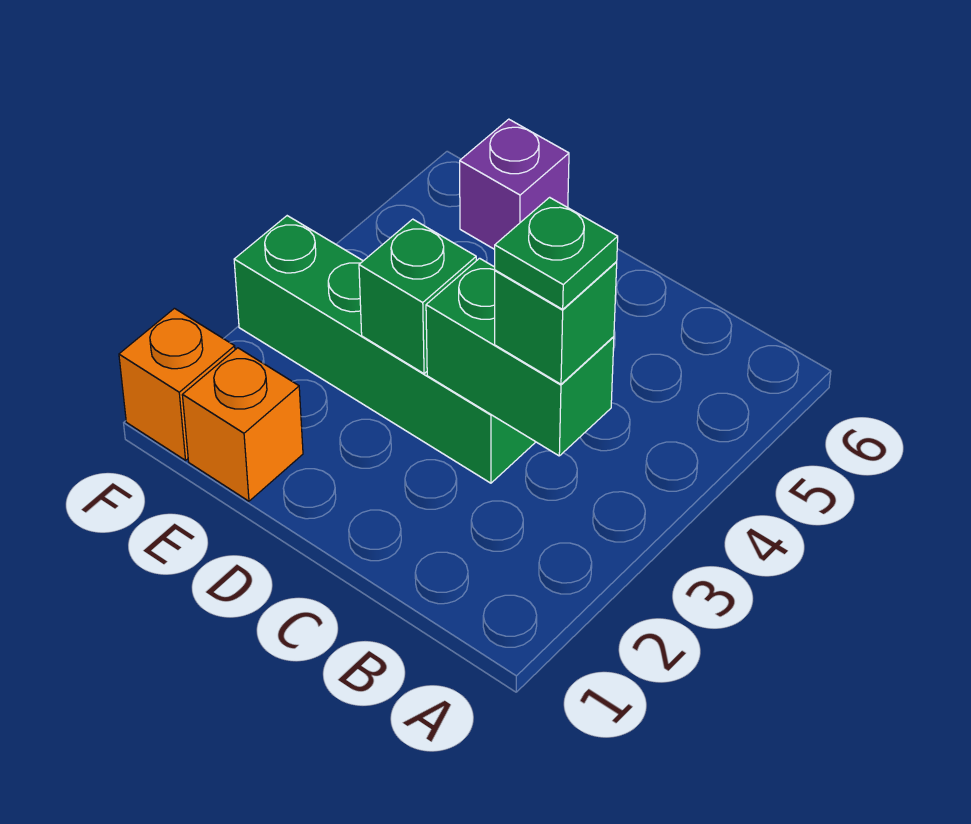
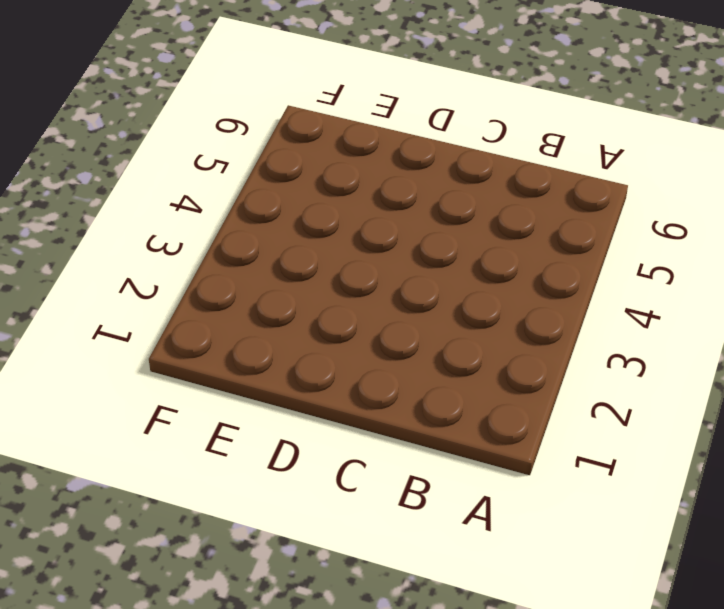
none -> green brick C3:F3 level 1
none -> orange brick E1 level 1

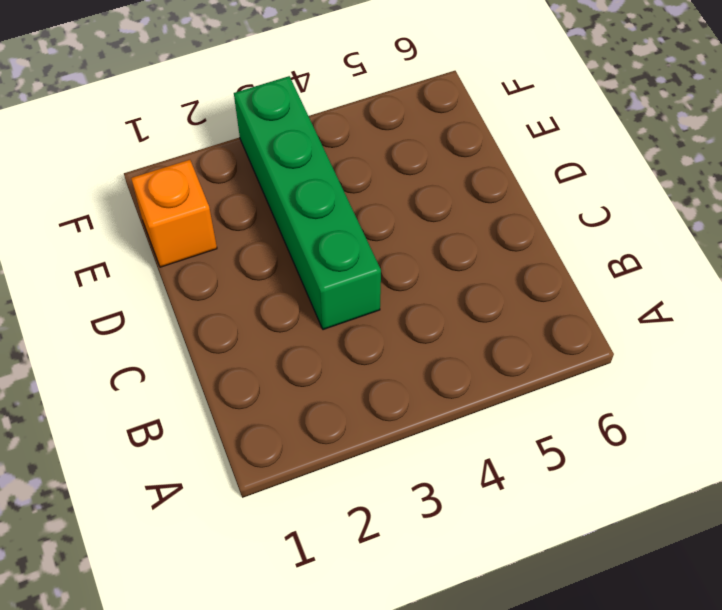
none -> purple brick E6 level 1
none -> orange brick F1 level 1

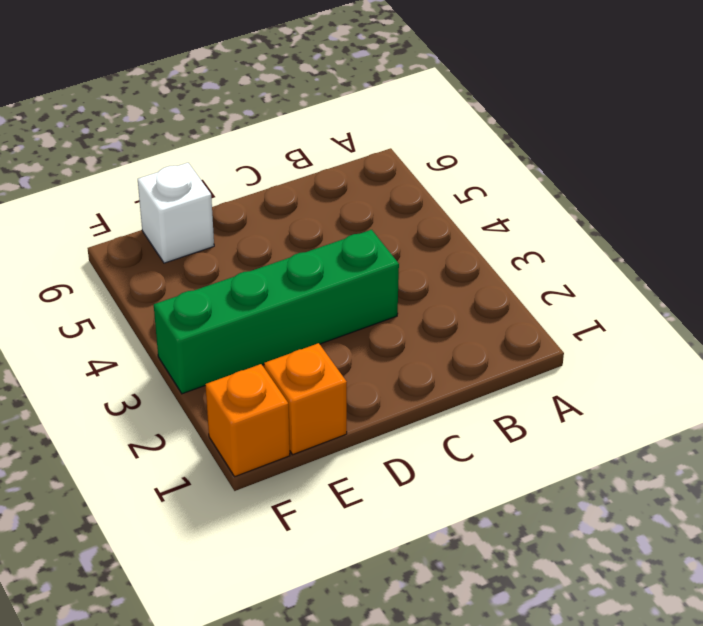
white brick E6 level 1 -> purple brick E6 level 1
none -> green brick B3:C3 level 2
none -> green brick D3 level 2

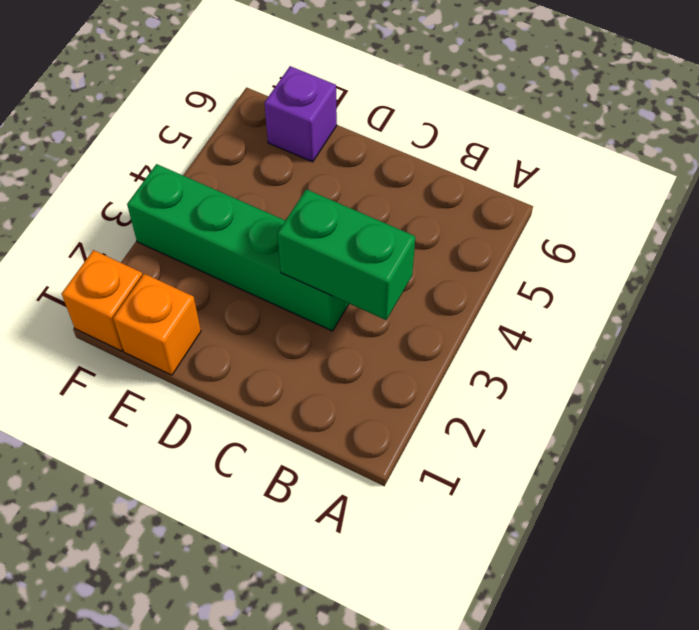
none -> green brick D3 level 2
none -> green brick B3 level 3

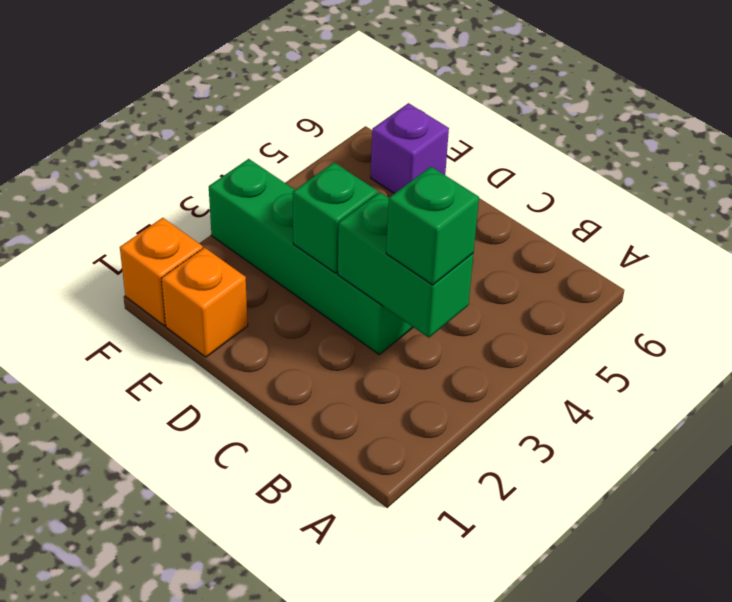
none -> green plate B3 level 4

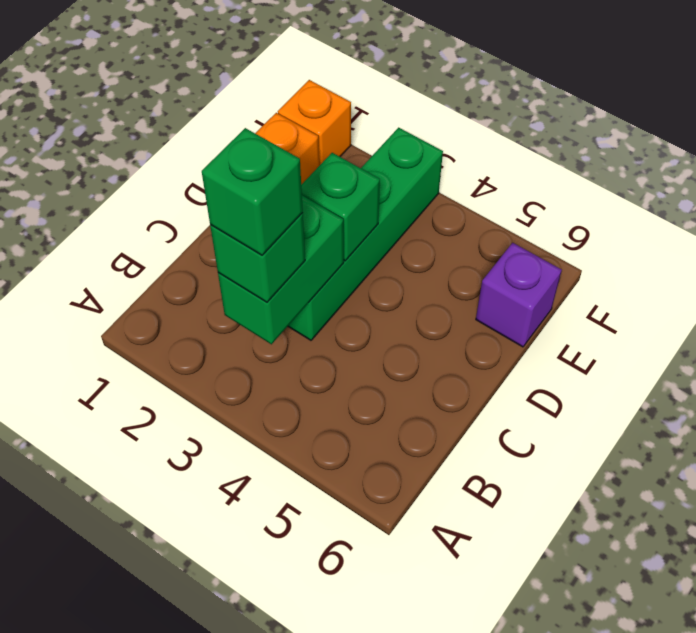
green brick B3 level 4 -> green plate B3 level 4

